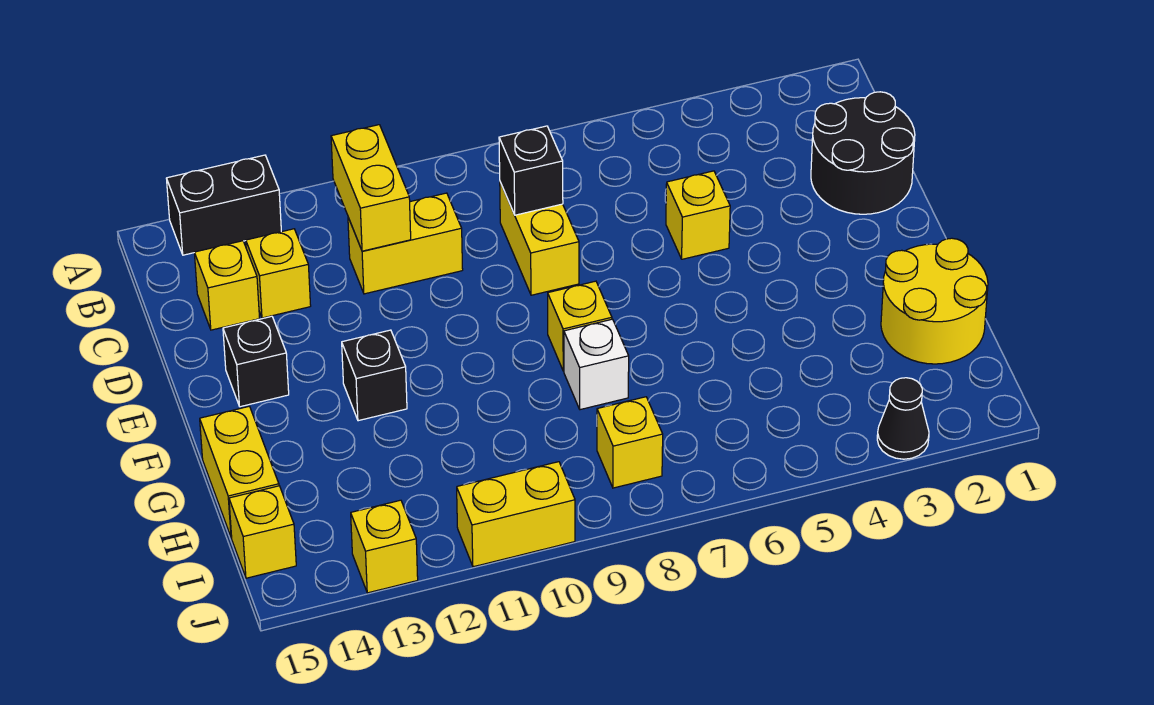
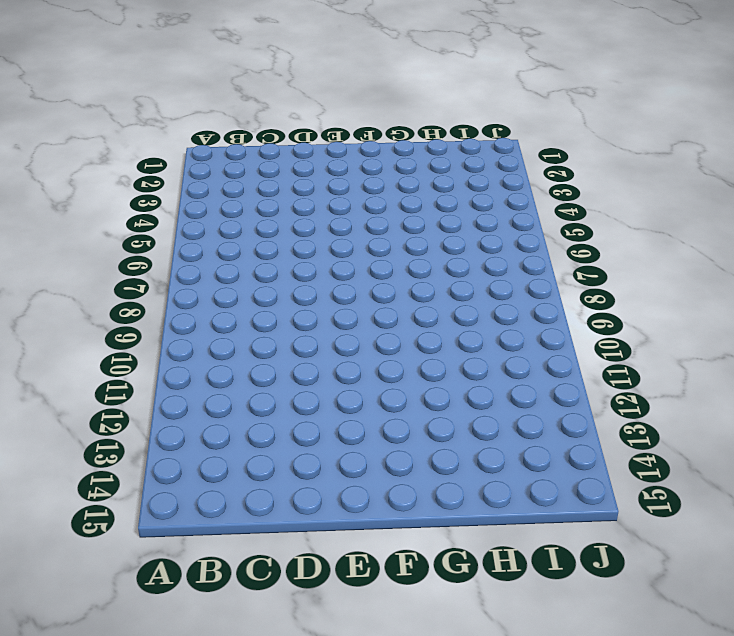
none -> black brick A13:A14 level 1
none -> black round brick C1:D2 level 1
none -> yellow brick C8:D8 level 1

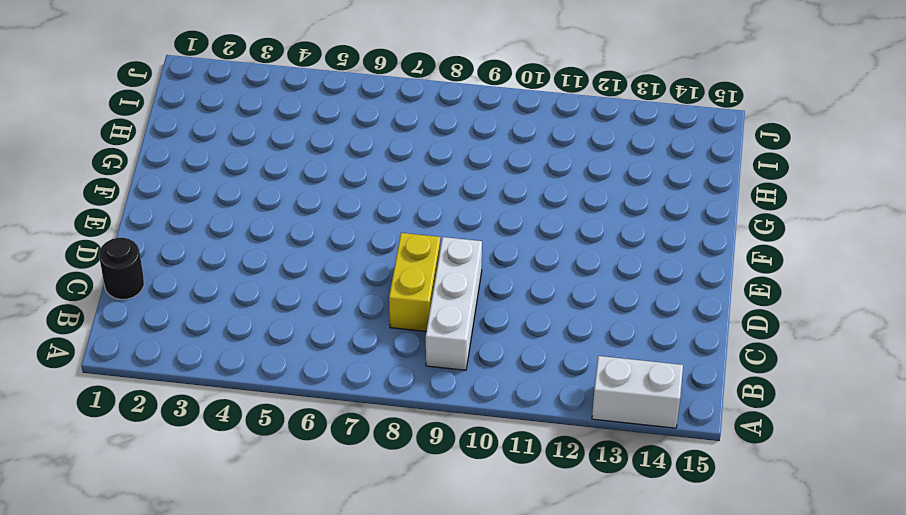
white brick A13:A14 level 1 -> black brick A13:A14 level 1
white brick B9:D9 level 1 -> none
black round brick C1 level 1 -> black round brick C1:D2 level 1
none -> yellow brick C10:C11 level 1
none -> yellow brick C13 level 1
none -> yellow brick C14 level 1

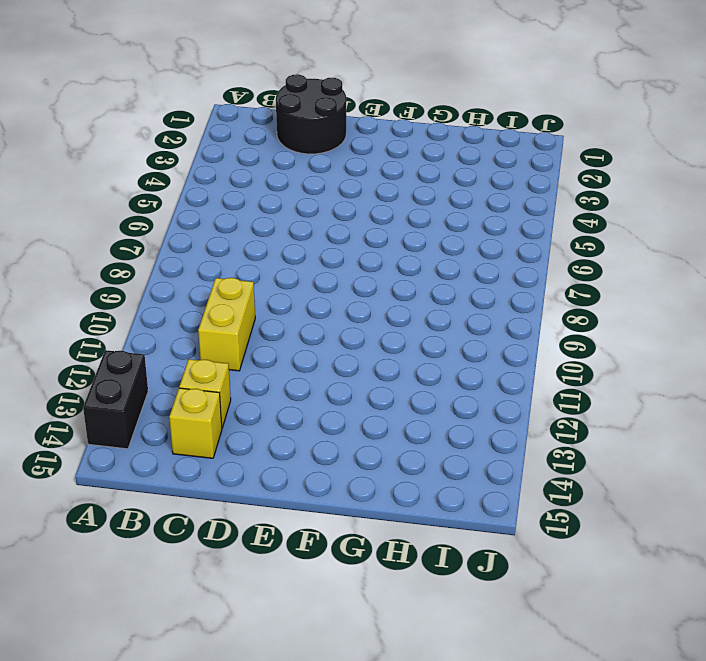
none -> yellow brick C8:D8 level 1
none -> yellow brick D5 level 1
none -> black brick E14 level 1

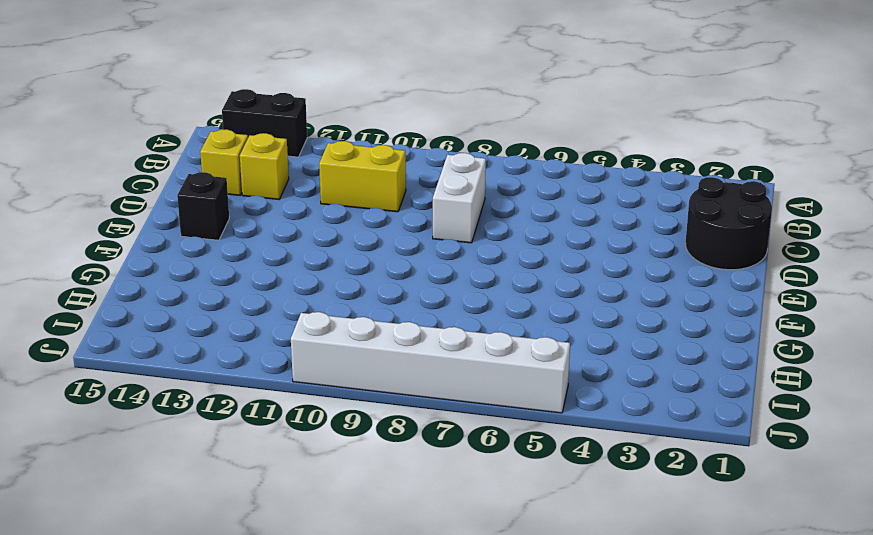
white brick C8:D8 level 1 -> yellow brick C8:D8 level 1
white brick J5:J10 level 1 -> yellow brick J10:J11 level 1
none -> yellow brick D5 level 1
none -> yellow brick F8 level 1
none -> black brick F12 level 1

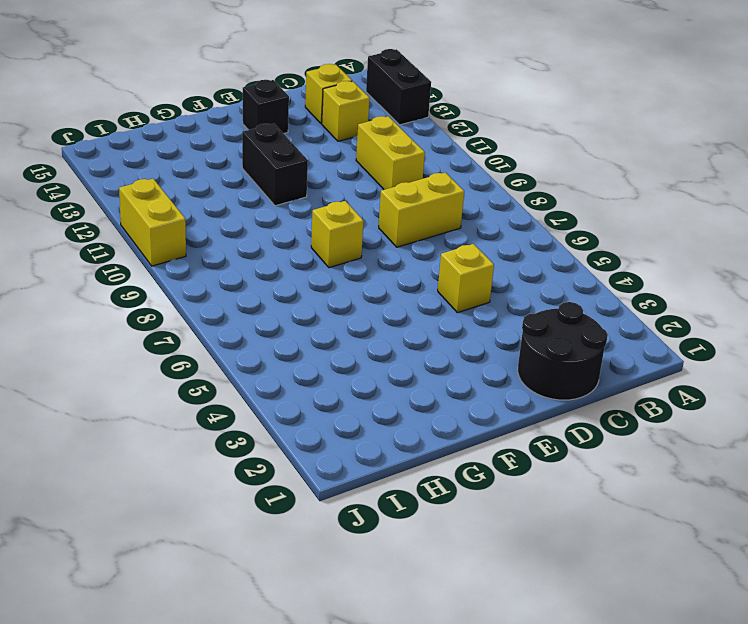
black brick F11:F12 level 1 -> black brick F12 level 1
none -> yellow round brick G1:H2 level 1
none -> white brick G8 level 1
none -> yellow brick G15:H15 level 1

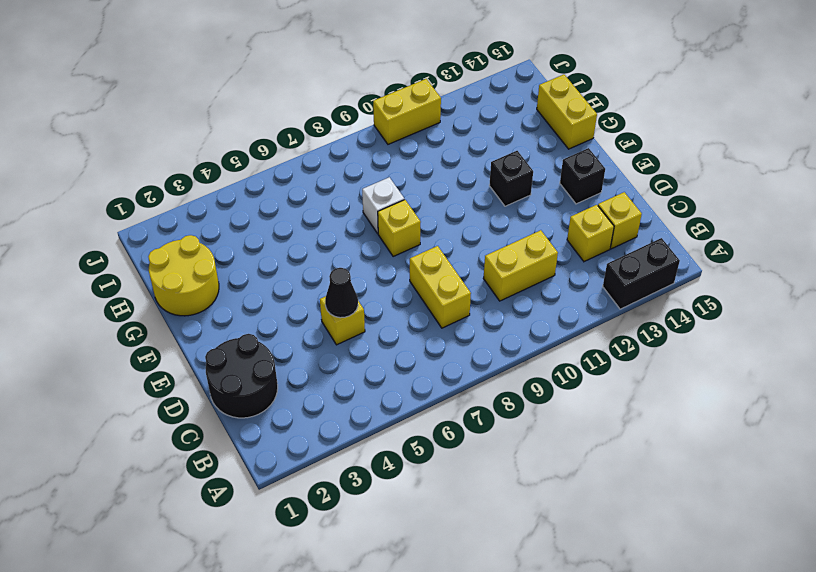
black cone D5 level 2 -> black cone J3 level 1
none -> yellow brick I8 level 1
none -> yellow brick I15 level 1
none -> yellow brick J13 level 1

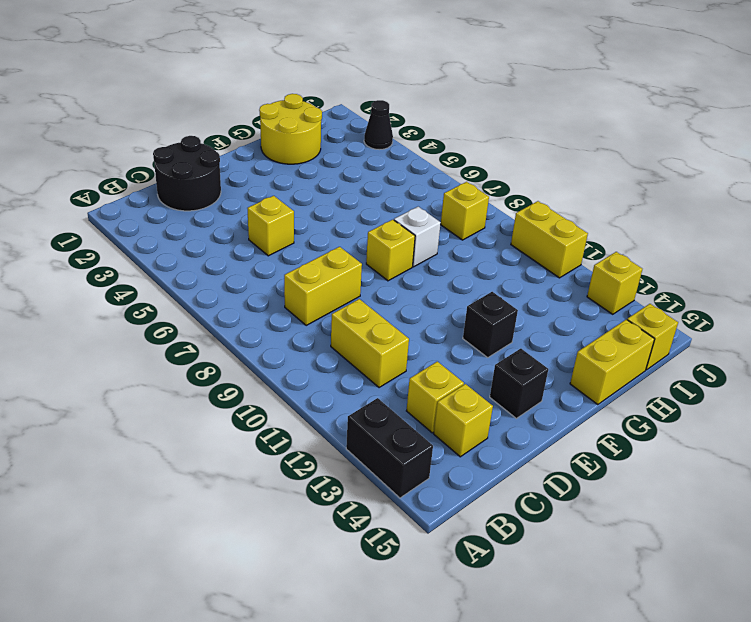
none -> yellow brick B11:C11 level 2
none -> black brick C8 level 2

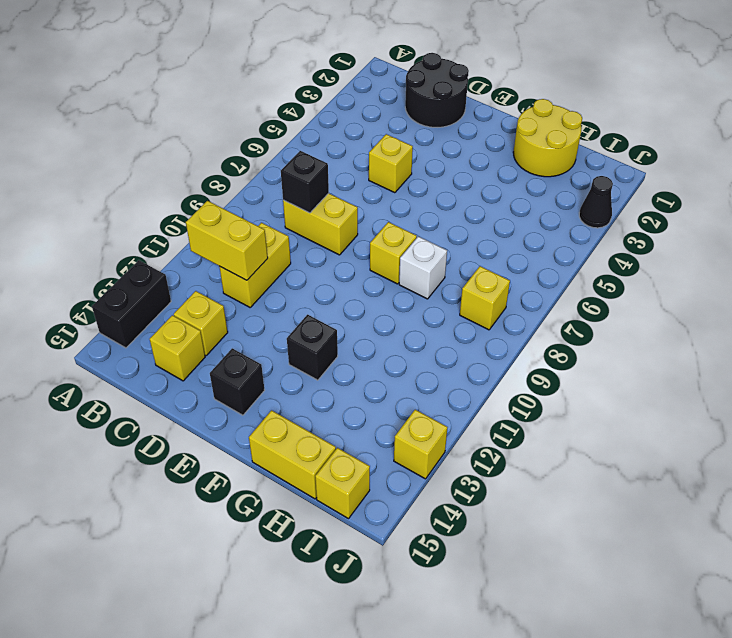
none -> yellow brick J10:J11 level 1

